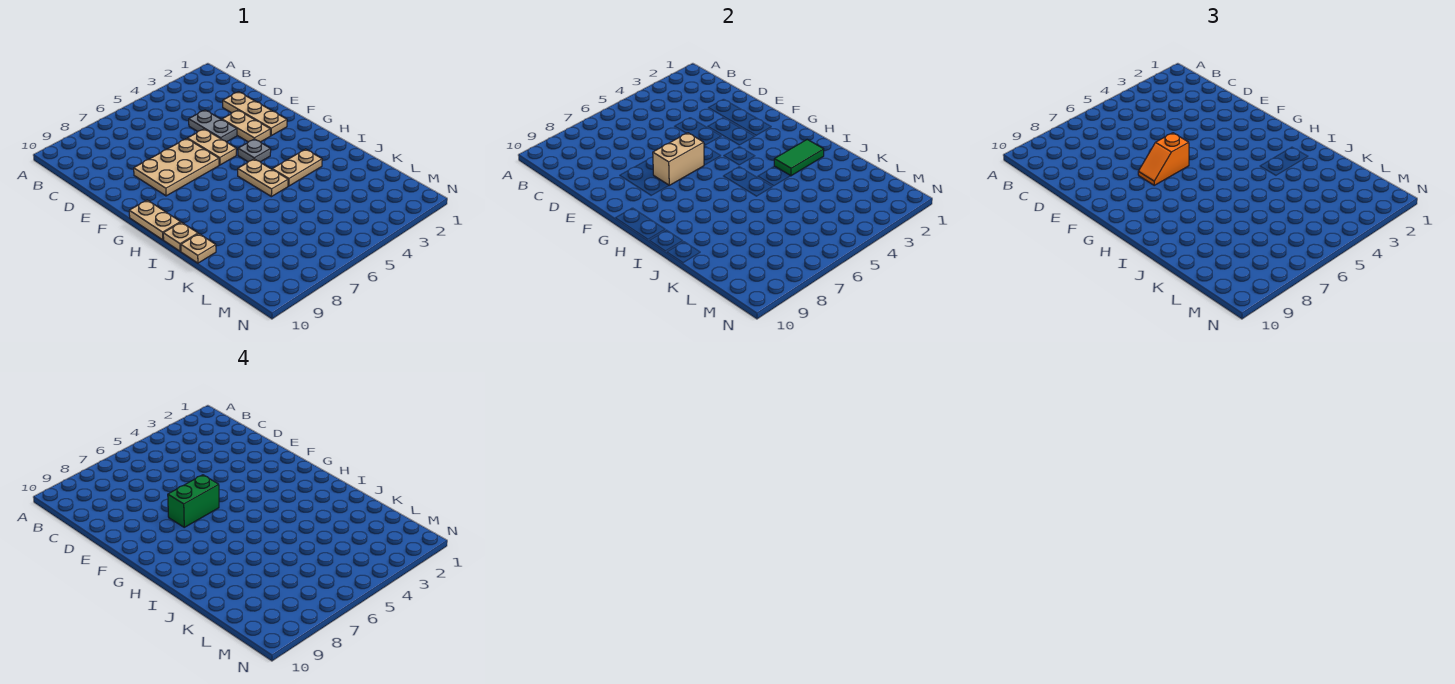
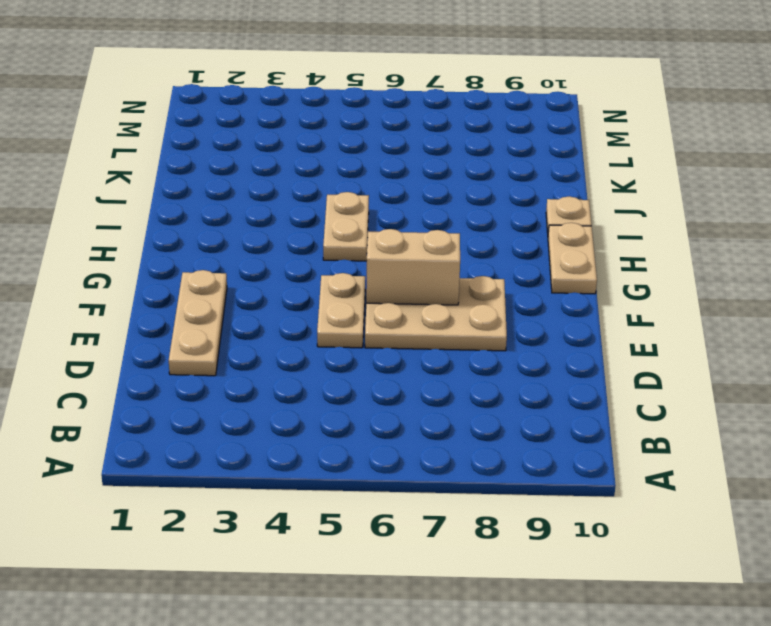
none -> grey plate D4:E4 level 1
none -> tan plate E3:F3 level 1
none -> grey plate G4 level 1

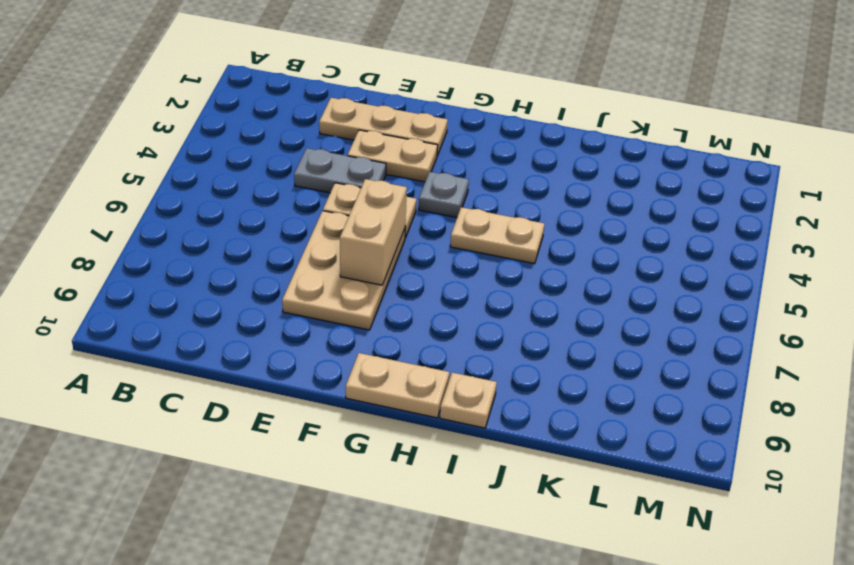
none -> tan plate I3:I4 level 1
none -> tan plate J10 level 1
none -> green tile I2:I3 level 2

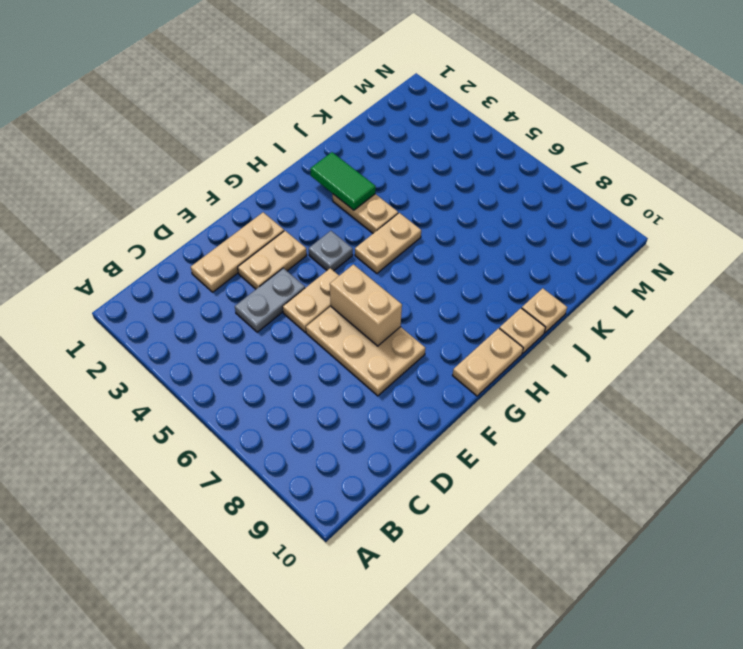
none -> orange slope F6:F7 level 3 top 6
none -> green brick F6:F7 level 4

